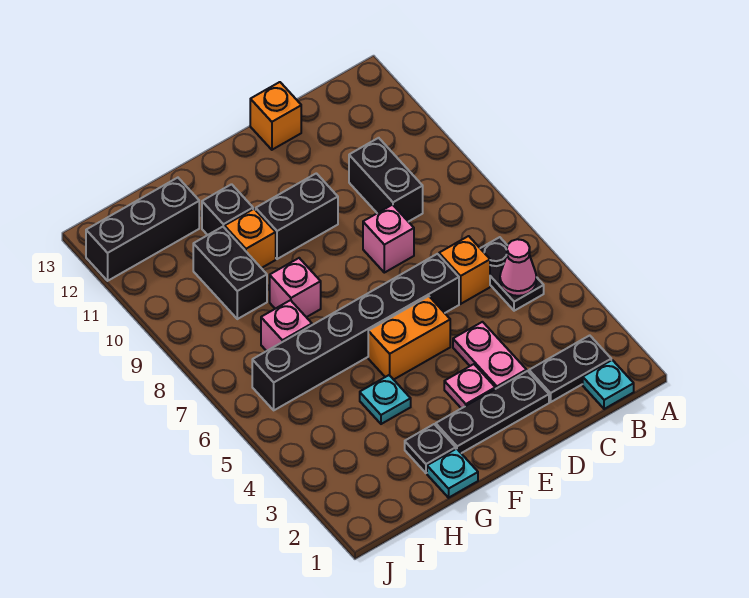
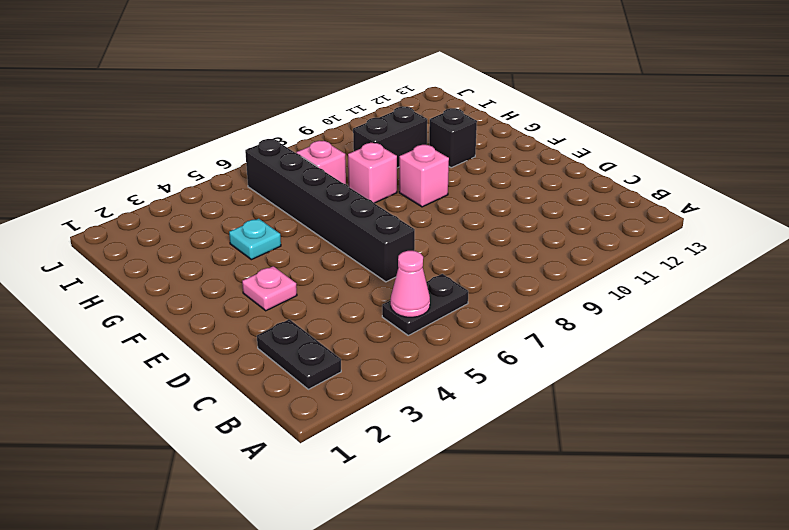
pink brick F9 level 1 -> pink brick D8 level 1
none -> cyan plate B1 level 1
none -> orange brick C6 level 1
none -> black brick C9:C10 level 1

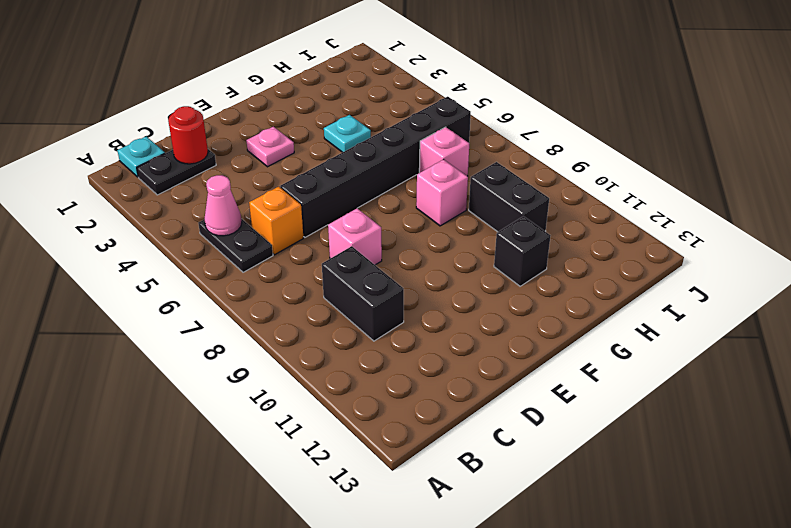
red round brick C2 level 2 -> none
none -> black plate D2:F2 level 1
none -> pink plate D3:D4 level 1
none -> orange brick D13 level 1

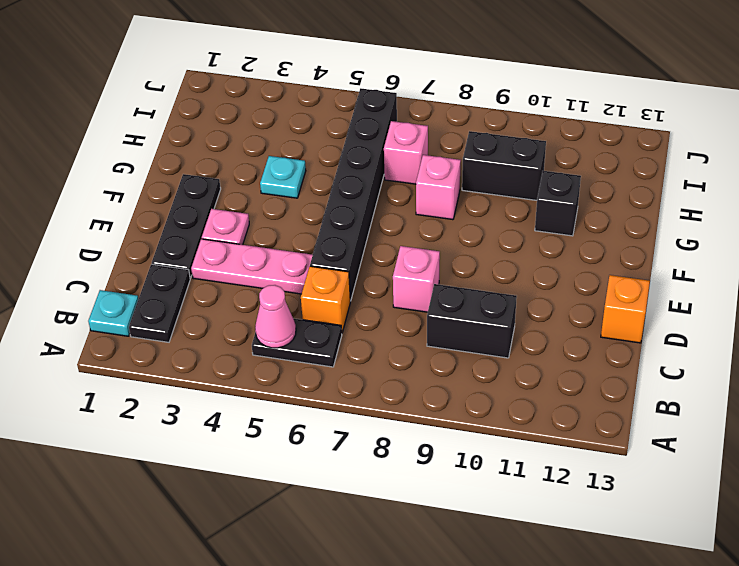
pink plate D3:D5 level 1 -> pink plate D3:D4 level 1
none -> orange brick E5:F5 level 1
none -> black brick E10:F10 level 1
none -> cyan plate G1 level 1

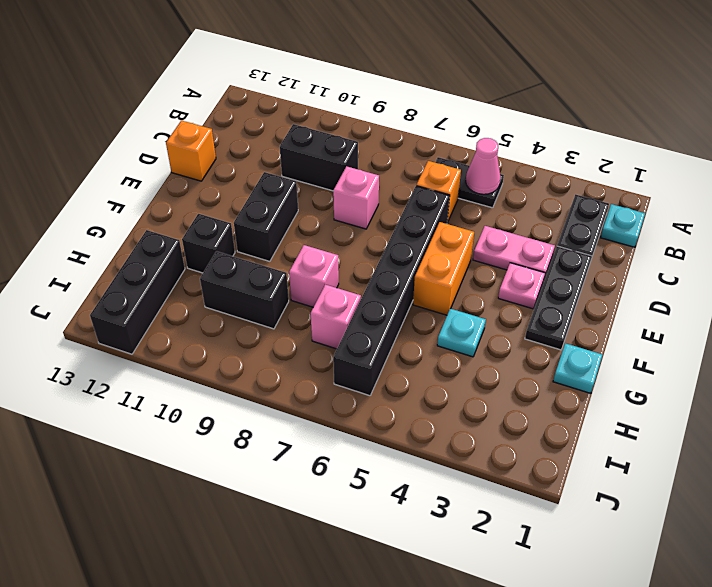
none -> black plate G2 level 1
none -> orange brick G10 level 1

